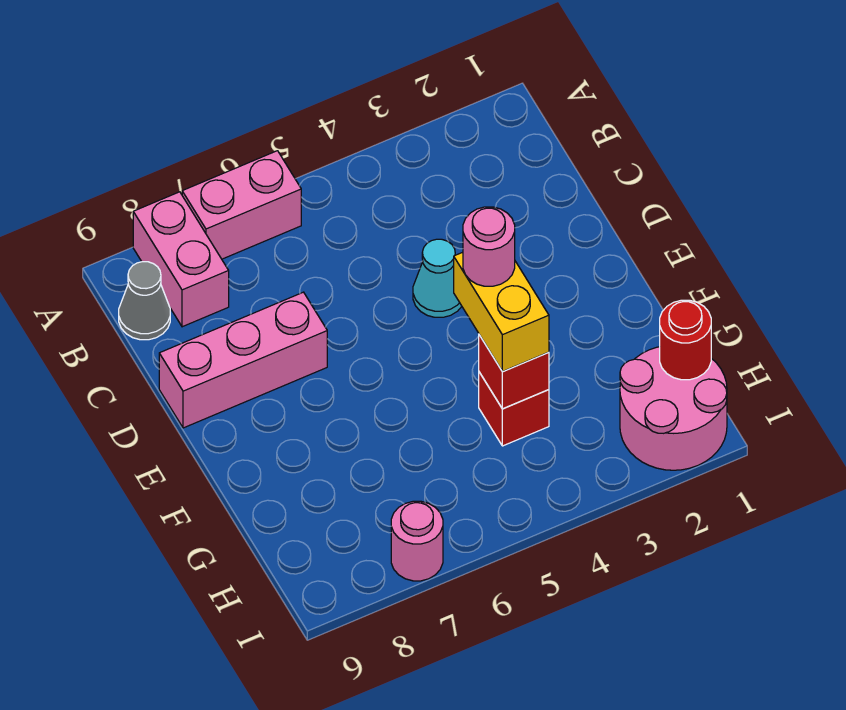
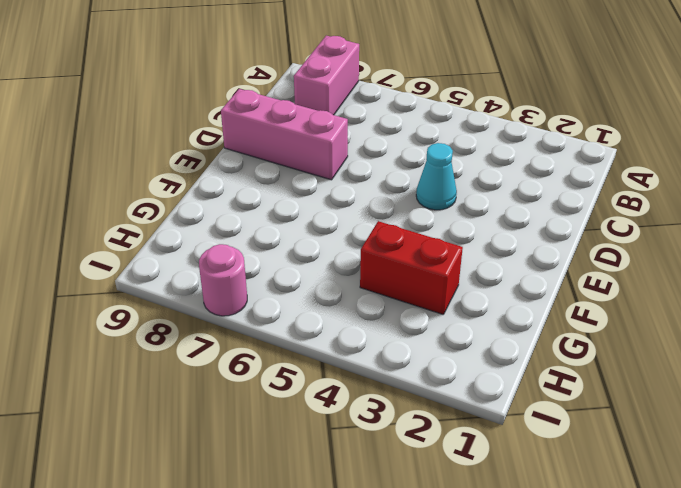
red brick G3:G4 level 1 -> red brick G4 level 1
none -> pink brick A6:A7 level 1
none -> grey cone B9 level 1
none -> pink round brick H1:I2 level 1

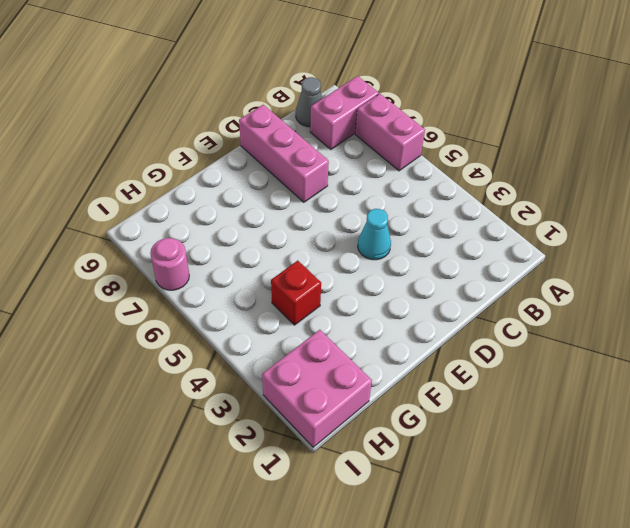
pink brick H1:I2 level 1 -> pink round brick H1:I2 level 1
none -> red brick G4 level 2
none -> red round brick H1 level 2
none -> yellow brick F4:G4 level 3

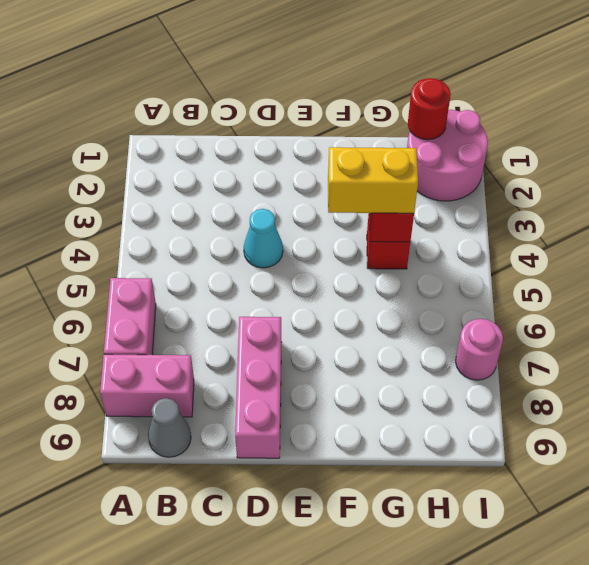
none -> pink round brick F4 level 4

